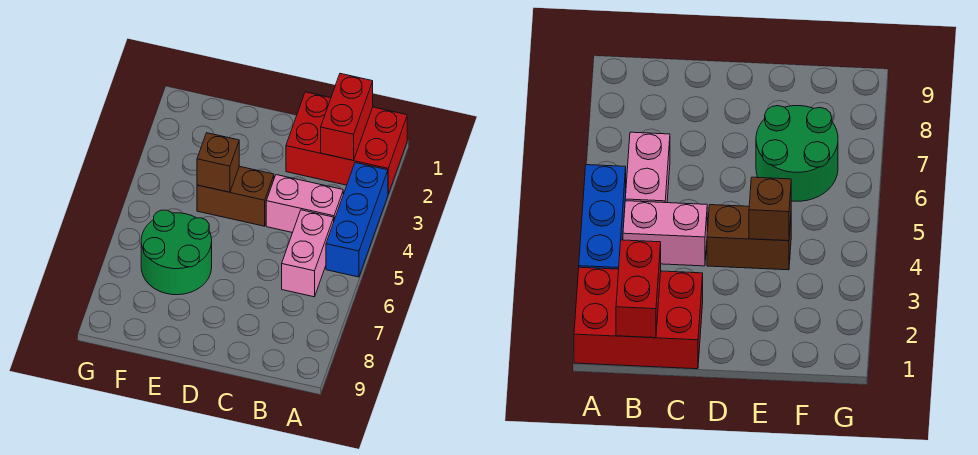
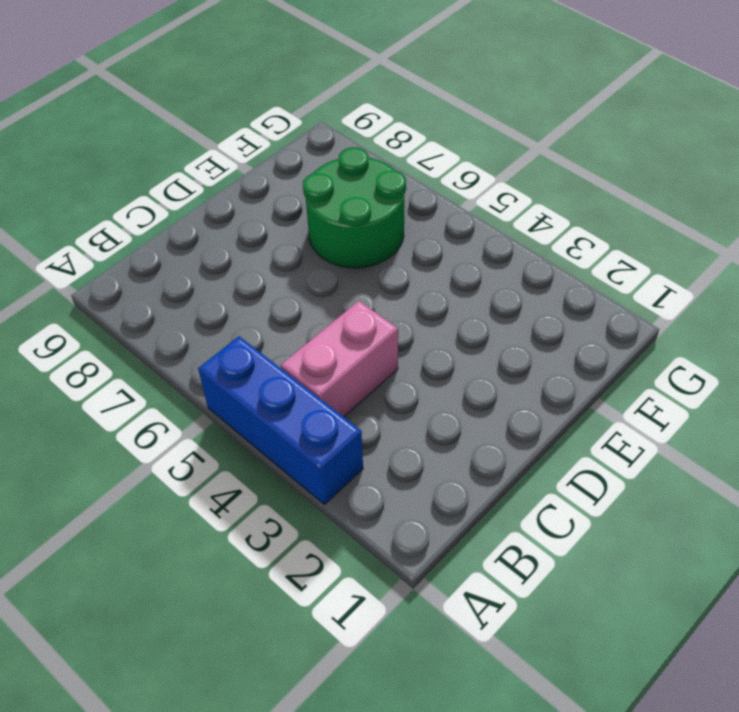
none -> red brick A1:C2 level 1
none -> pink brick B5:B6 level 1

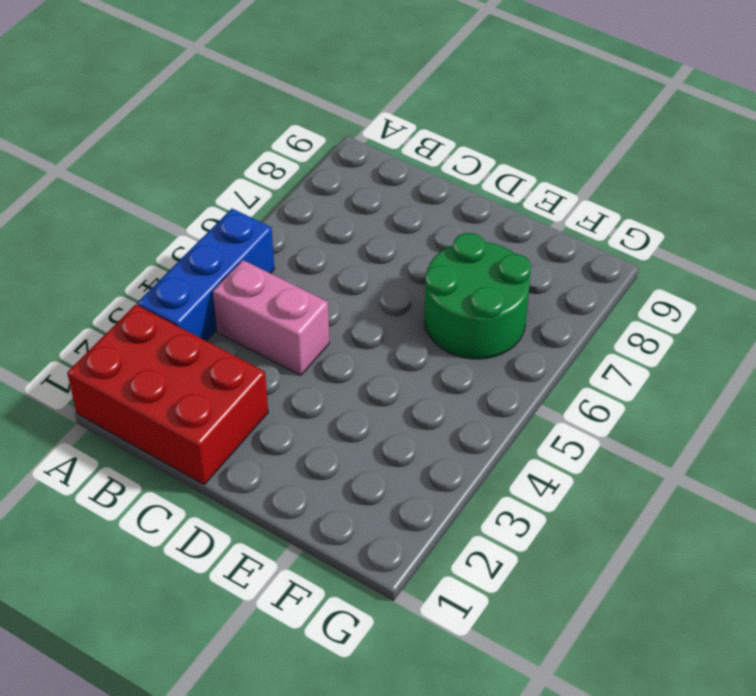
none -> pink brick B5:B6 level 1
none -> brown brick D4:E4 level 1

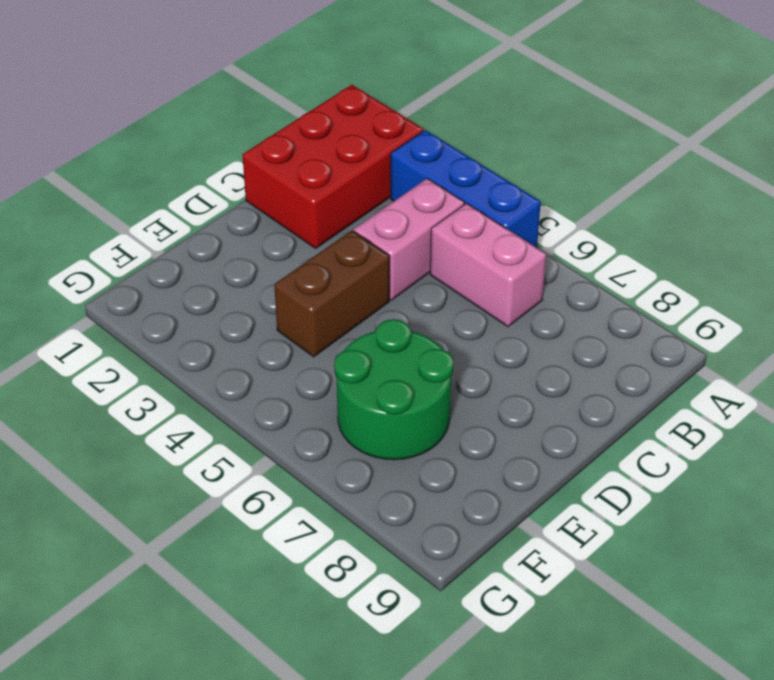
none -> red brick B1:B2 level 2
none -> brown brick E4 level 2

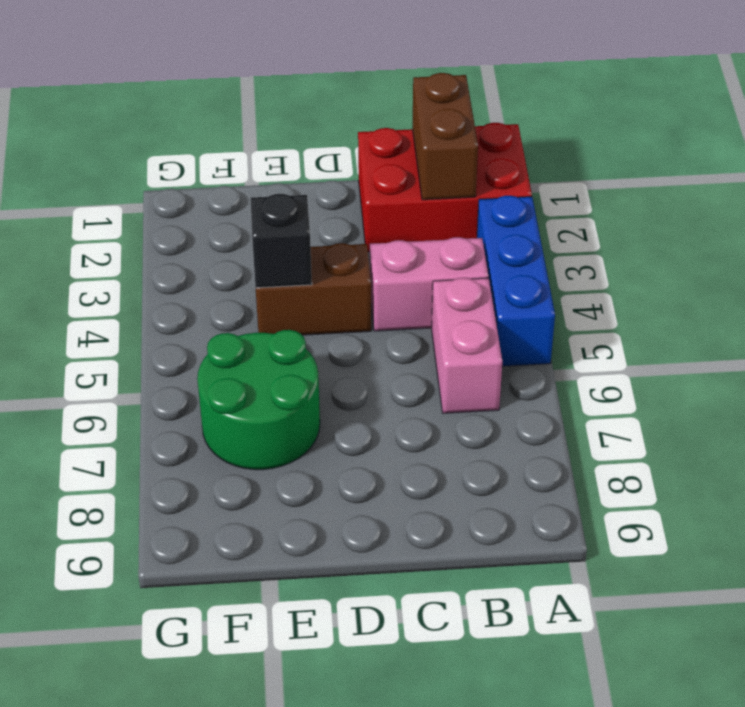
brown brick B1:B2 level 2 -> red brick B1:B2 level 2
black brick E4 level 2 -> brown brick E4 level 2

